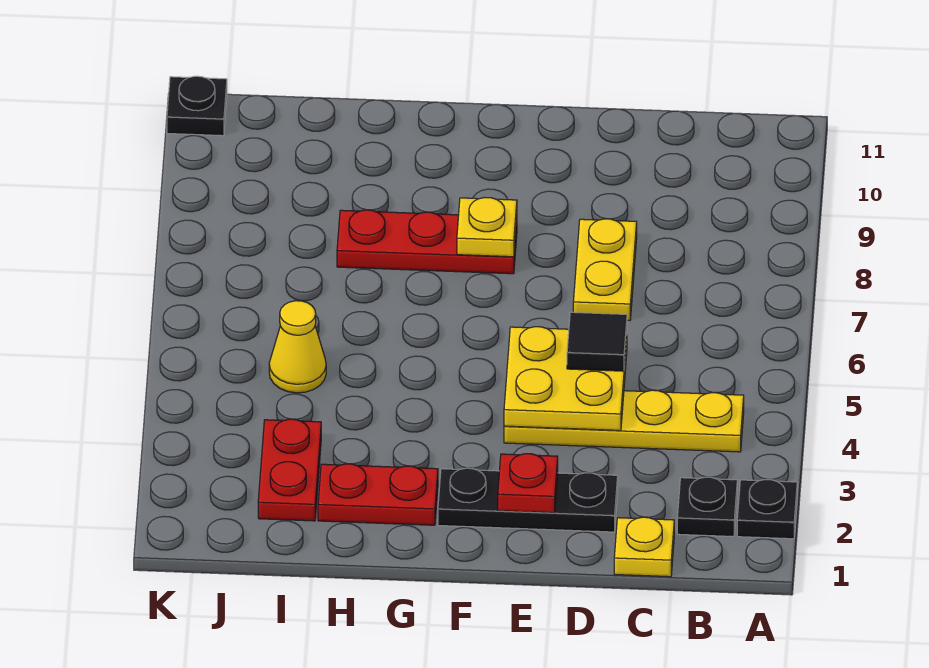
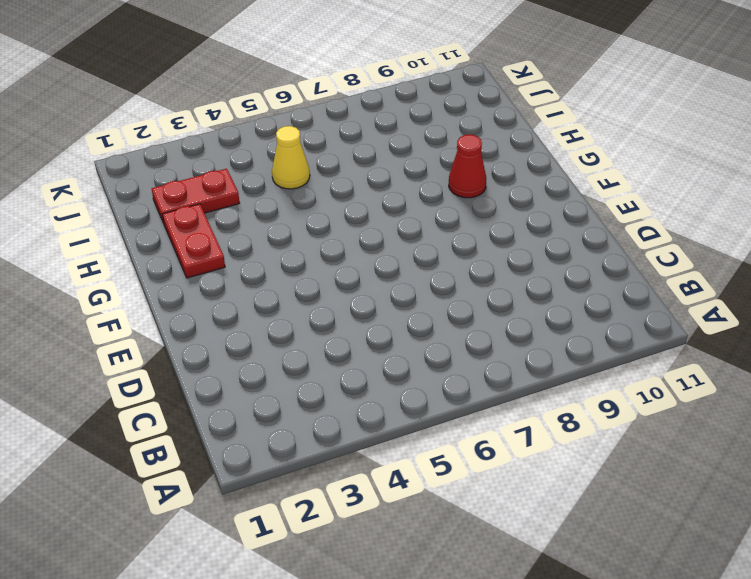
red cone G9 level 1 -> none
none -> black plate A2 level 1
none -> black plate B2 level 1
none -> yellow plate B4:E4 level 1

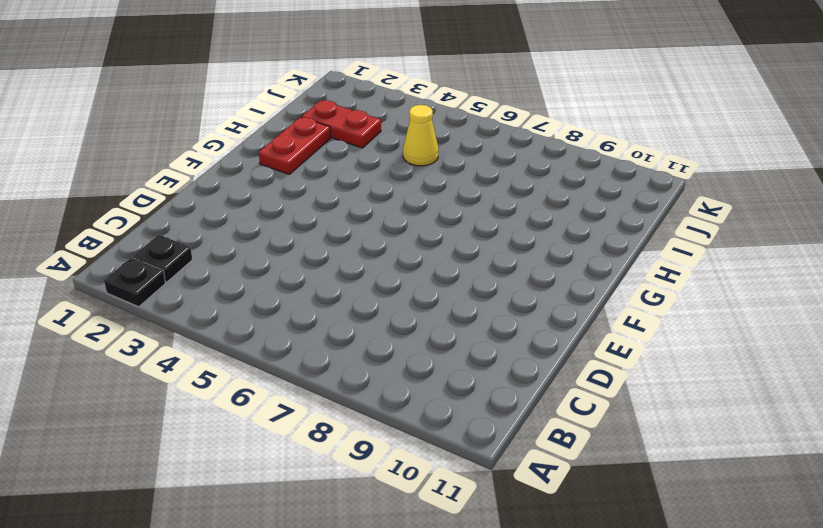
none -> yellow plate B4:E4 level 1
none -> yellow plate C1 level 1
none -> black plate D2:F2 level 1

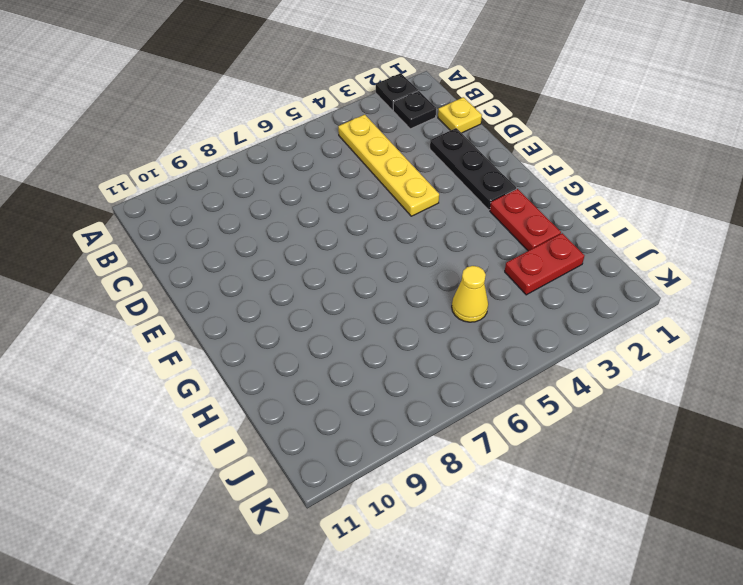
none -> yellow plate D7:D8 level 1
none -> red plate F8:H8 level 1
none -> black plate K11 level 1

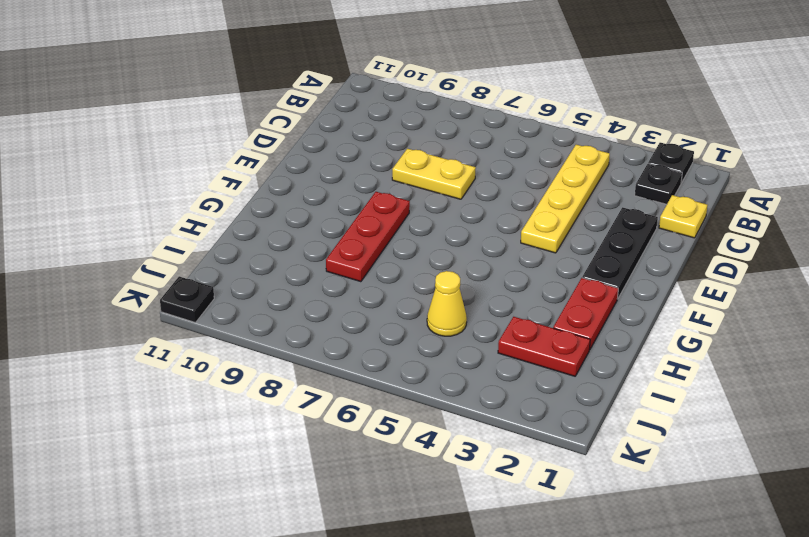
none -> yellow plate D4:E5 level 2
none -> red plate E2 level 2
none -> yellow plate F8 level 2

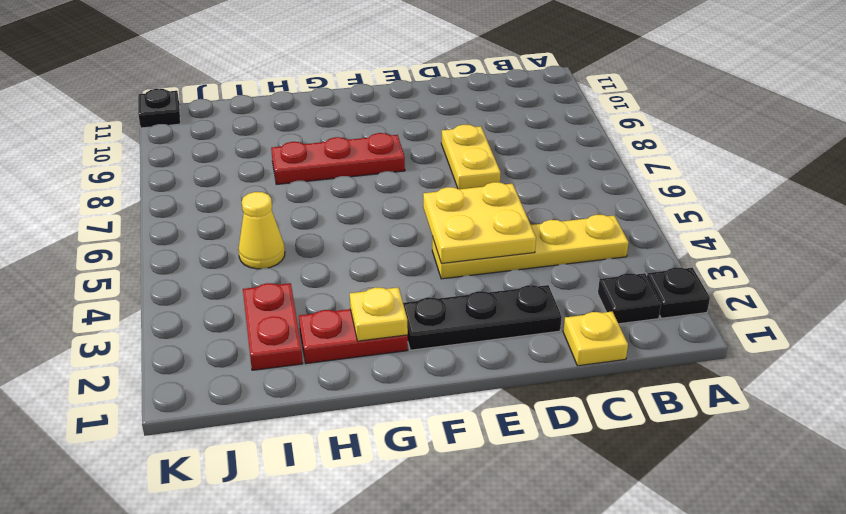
yellow plate G2 level 2 -> yellow plate F8 level 2
none -> red plate E2 level 2
none -> black tile D5 level 3

